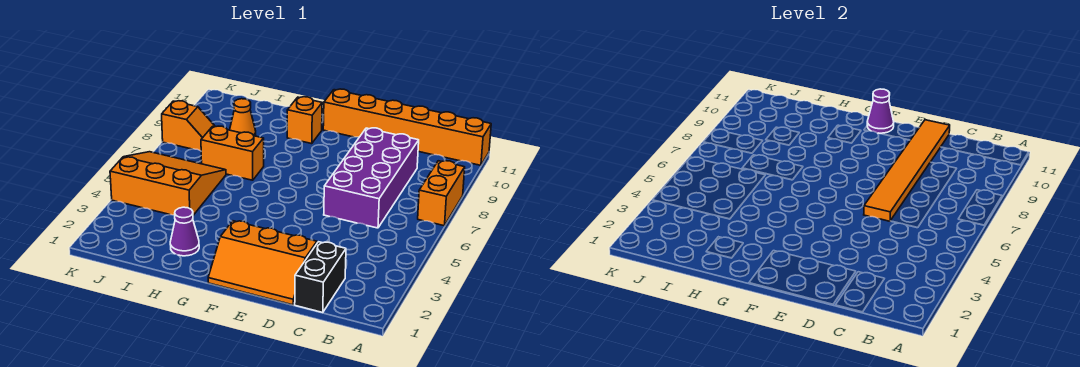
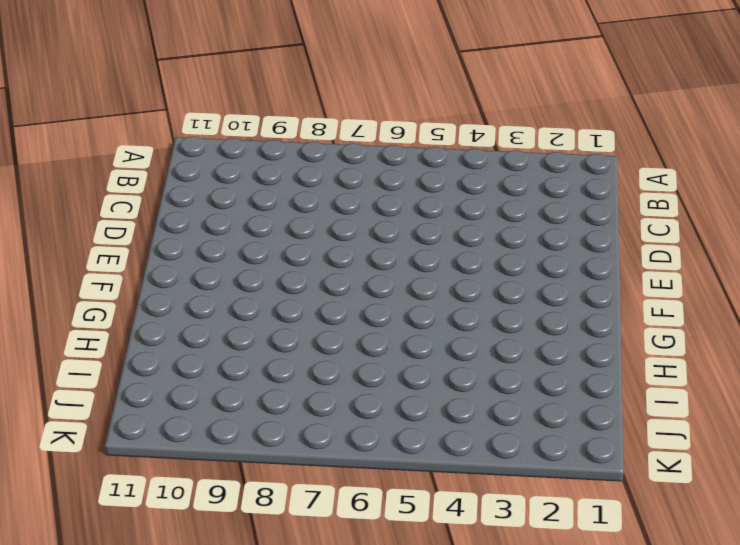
none -> orange brick A7:A8 level 1
none -> orange brick A11:F11 level 1
none -> black brick C1:C2 level 1

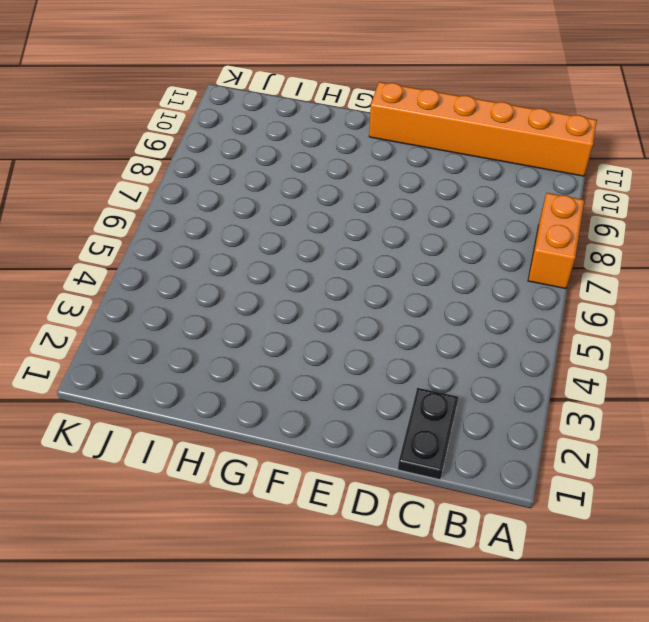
black plate C1:C2 level 1 -> black brick C1:C2 level 1
none -> purple brick C6:D9 level 1
none -> orange slope D1:F2 level 1 top 2
none -> orange brick G10 level 1

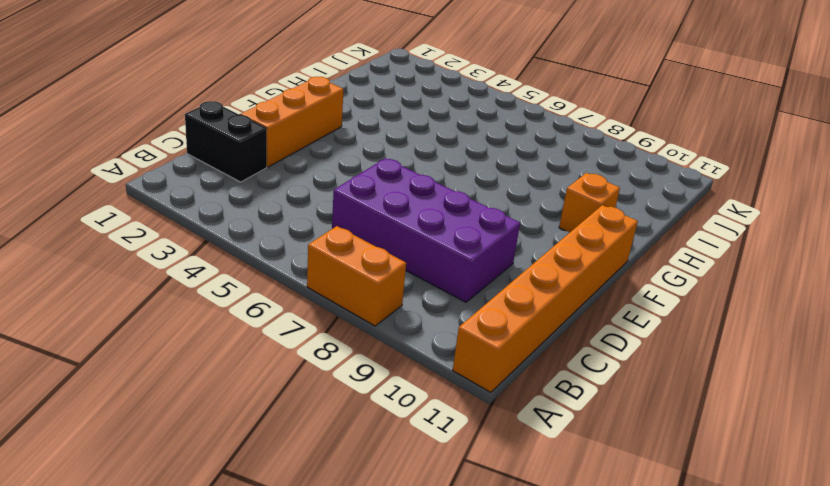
none -> purple cone H2 level 1
none -> orange brick H7:I7 level 1
none -> orange slope I4:K6 level 1 top 4

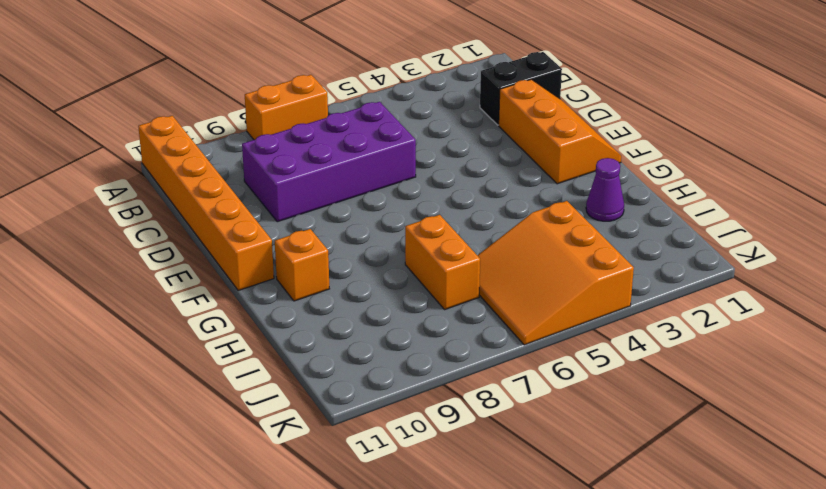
none -> orange cone I9 level 1
none -> orange slope J8:K8 level 1 top K
none -> orange tile D6:D11 level 2

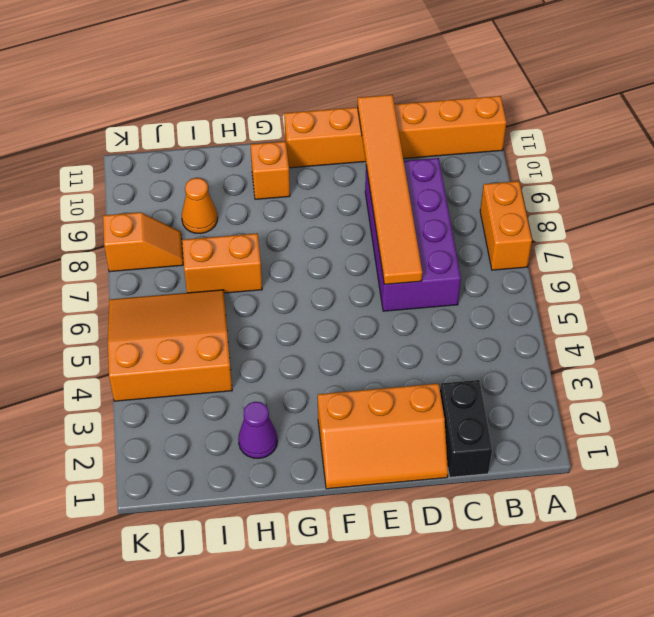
none -> purple cone F11 level 2

